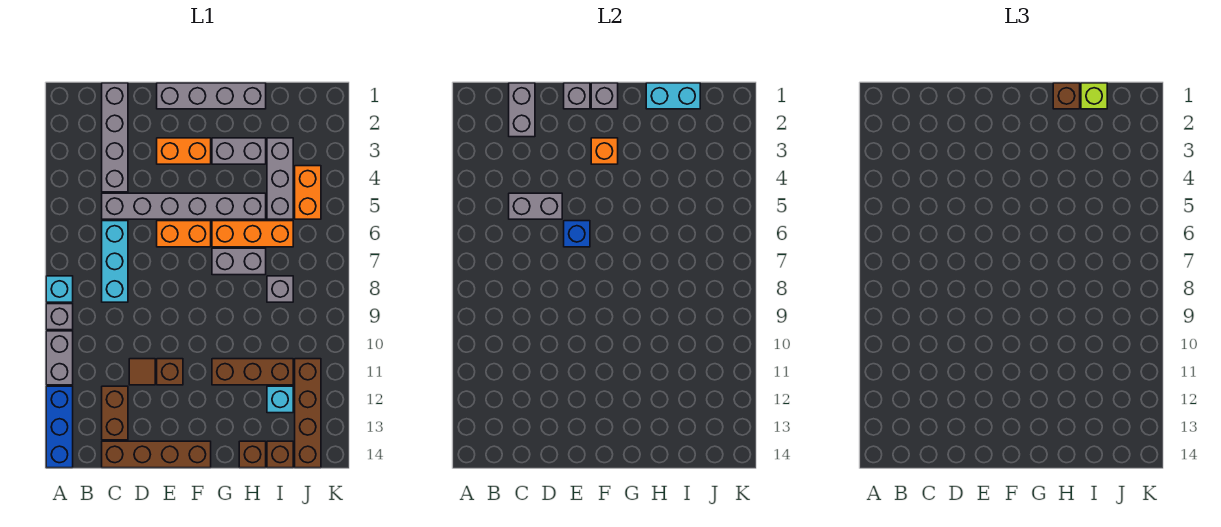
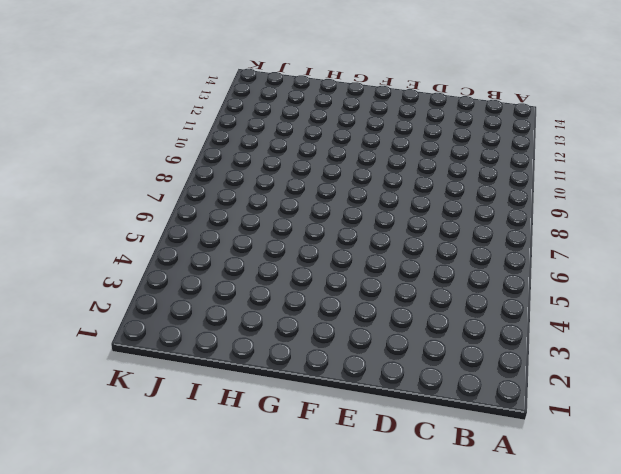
none -> cyan brick A8 level 1
none -> grey brick A9 level 1
none -> grey brick A10:A11 level 1
none -> blue brick A12:A14 level 1

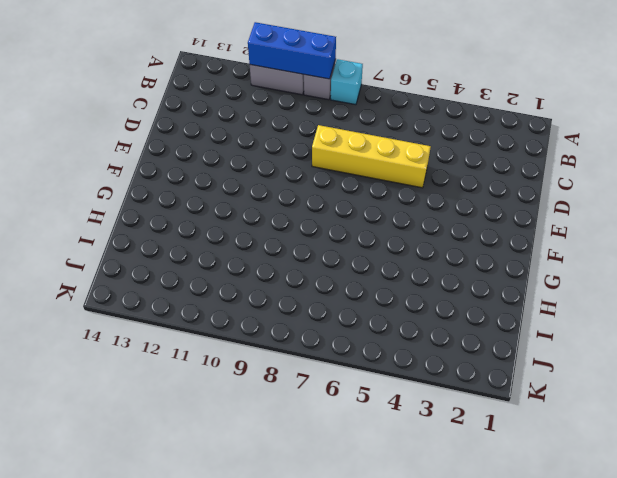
blue brick A9:A11 level 2 -> blue brick A12:A14 level 1
yellow brick D5:D8 level 1 -> grey brick C5:H5 level 1
none -> grey brick C1:C4 level 1
none -> cyan brick C6:C8 level 1
none -> brown brick C12:C13 level 1
none -> brown brick C14:F14 level 1

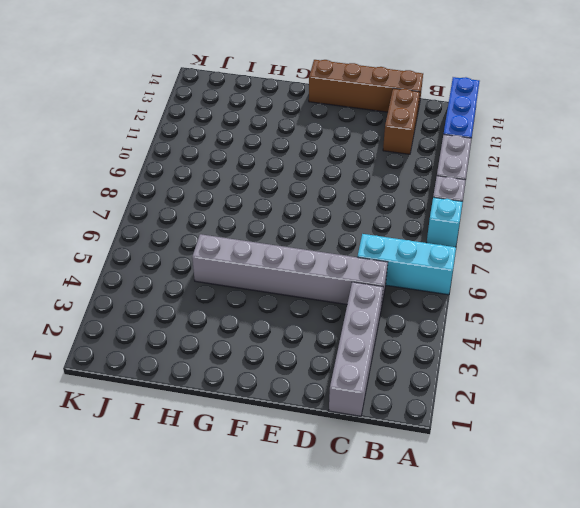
cyan brick A6:C6 level 1 -> cyan brick C6:C8 level 1
none -> brown tile D11 level 1
none -> grey brick E1:H1 level 1
none -> orange brick E3:F3 level 1
none -> orange brick E6:F6 level 1

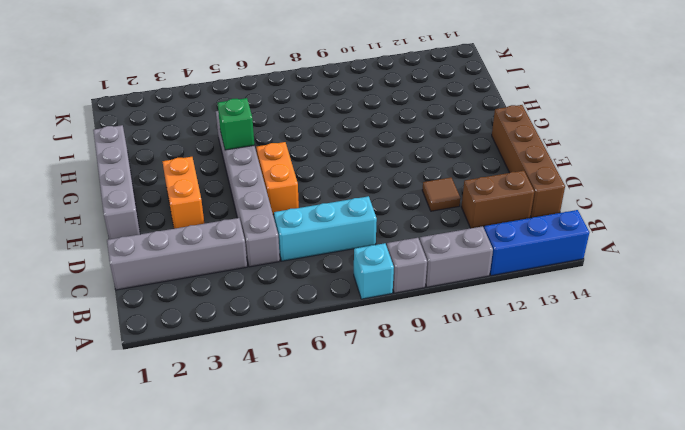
green brick G5 level 2 -> none
none -> brown brick E11 level 1
none -> grey brick G3:H3 level 1
none -> orange brick G6:I6 level 1
none -> grey brick G7:H7 level 1

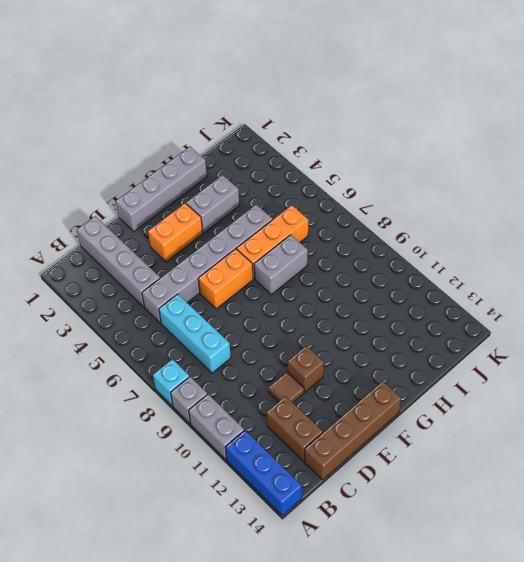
none -> brown brick G11:I11 level 1
none -> brown brick H14 level 1
none -> grey brick I3:I5 level 1
none -> grey brick I8 level 1

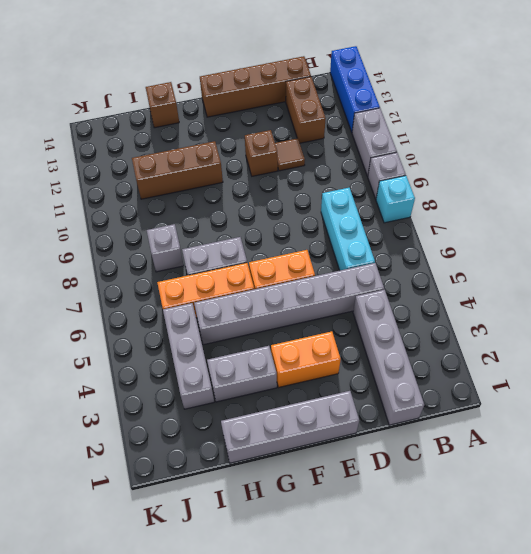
none -> cyan brick I12 level 1
none -> brown brick I14 level 1
none -> orange brick J4:J5 level 1
none -> brown brick J11:J14 level 1

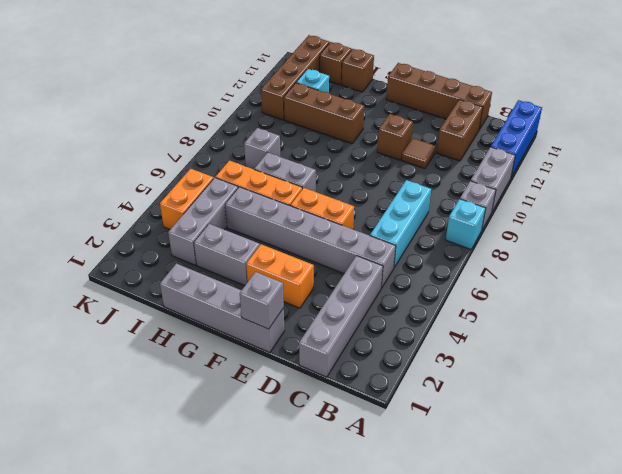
none -> grey brick C1:C2 level 2
none -> grey brick C5:D5 level 2
none -> blue brick E6 level 2
none -> grey brick F1 level 2

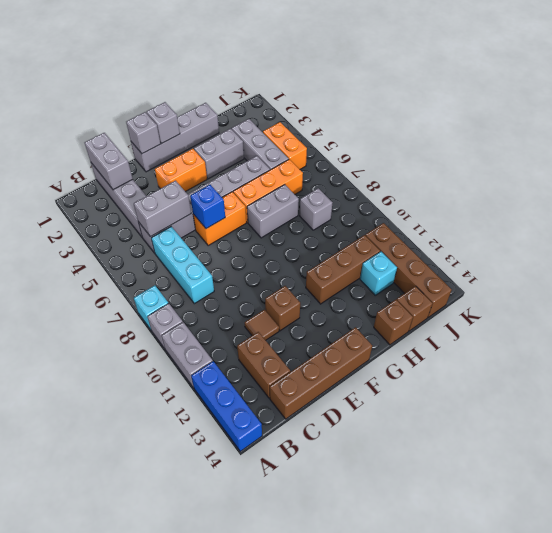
none -> orange brick F3 level 2
none -> cyan brick H1:I1 level 2
none -> brown brick H1 level 3
none -> lime brick I1 level 3

